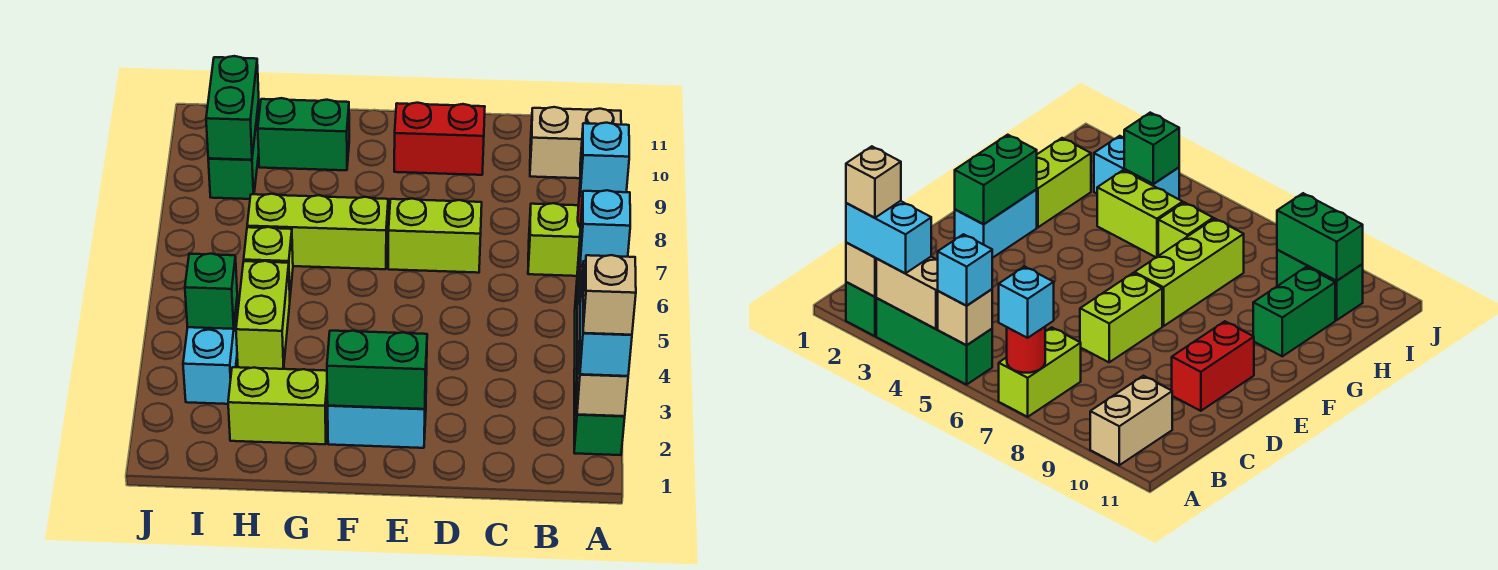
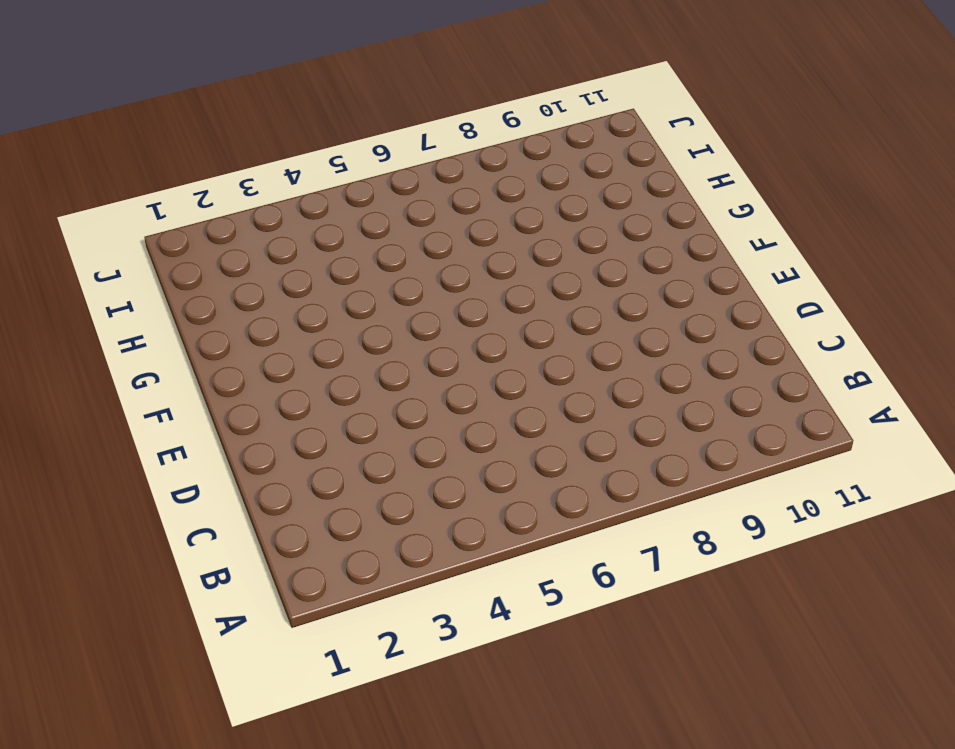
none -> green brick A2 level 1
none -> green brick A3:A5 level 1
none -> lime brick A7:B7 level 1

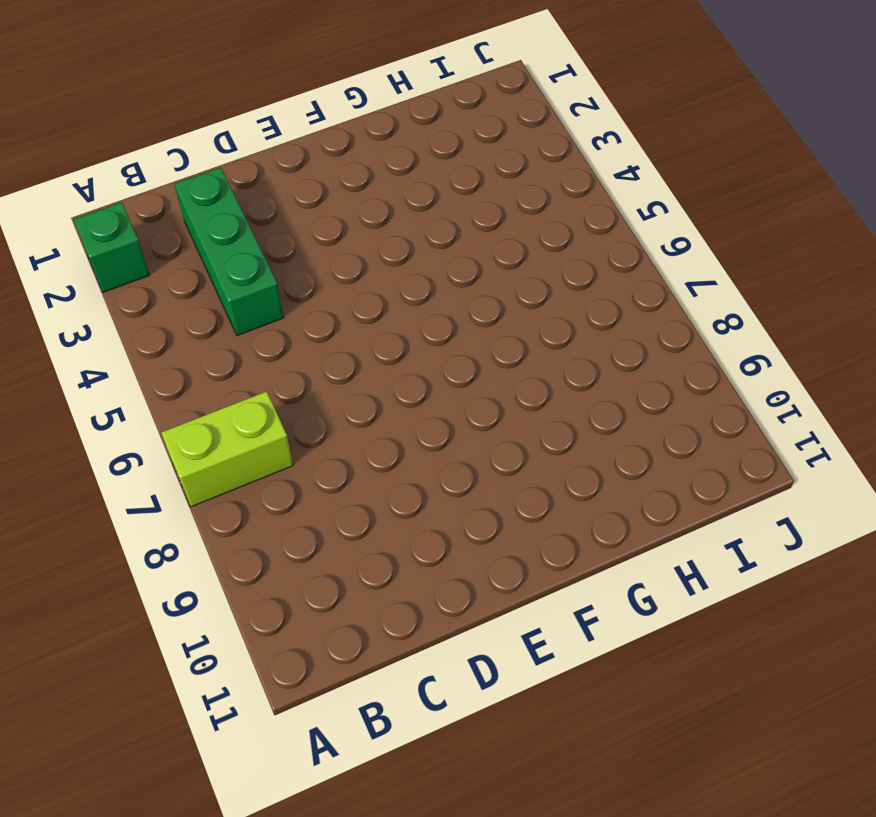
green brick C2:C4 level 1 -> green brick A3:A5 level 1
none -> tan brick A10:B10 level 1
none -> lime brick D7:E7 level 1
none -> red brick D10:E10 level 1

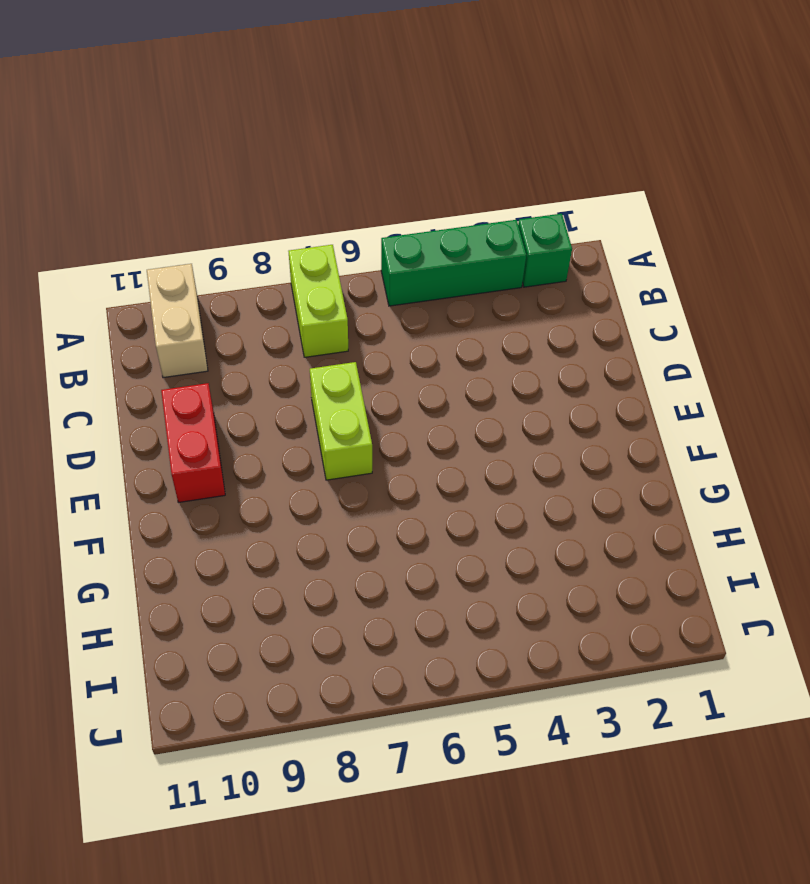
none -> cyan brick E2:F2 level 1
none -> lime brick F7:H7 level 1
none -> lime brick G2:H2 level 1

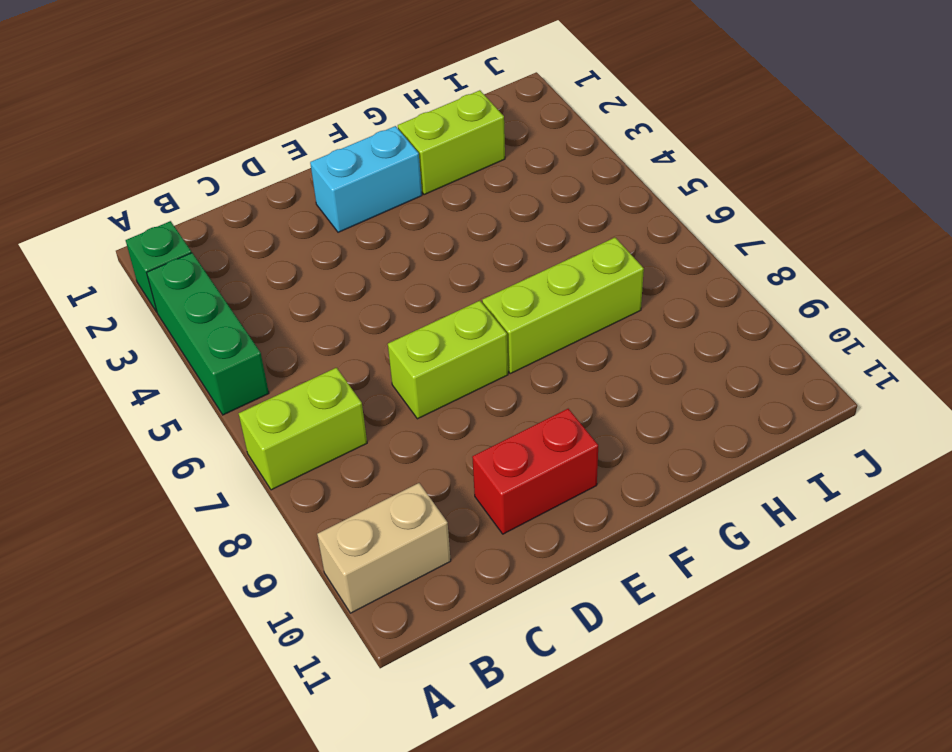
none -> green brick G10:H10 level 1
none -> lime brick H4:H5 level 1
none -> lime brick H6 level 1

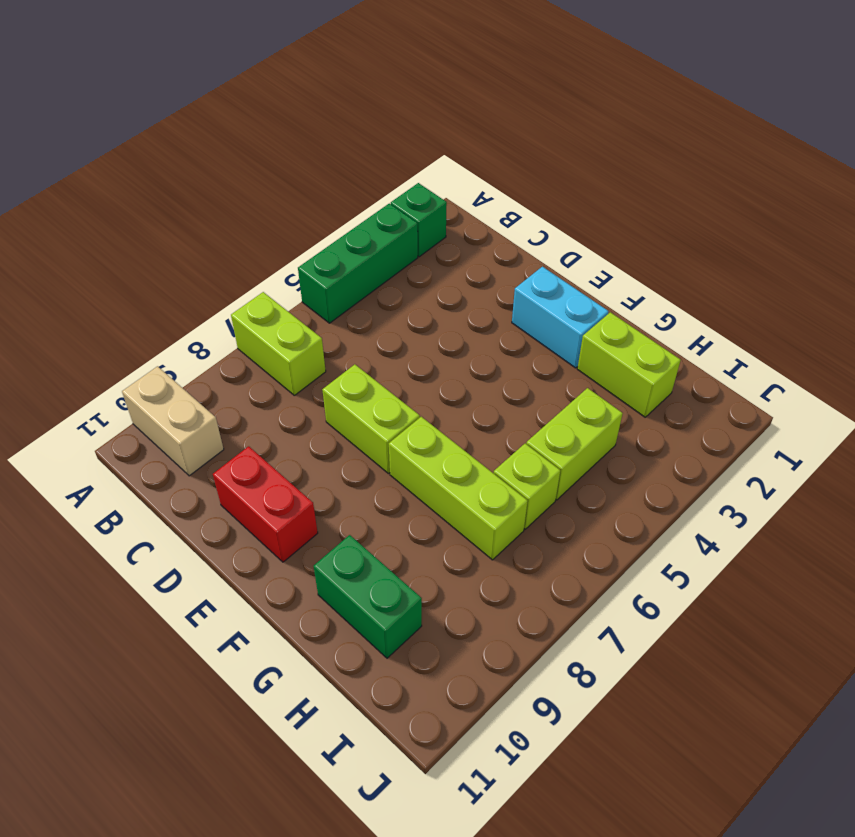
none -> cyan brick I3:I4 level 1
none -> green brick I9:I10 level 1
none -> tan brick A2 level 2

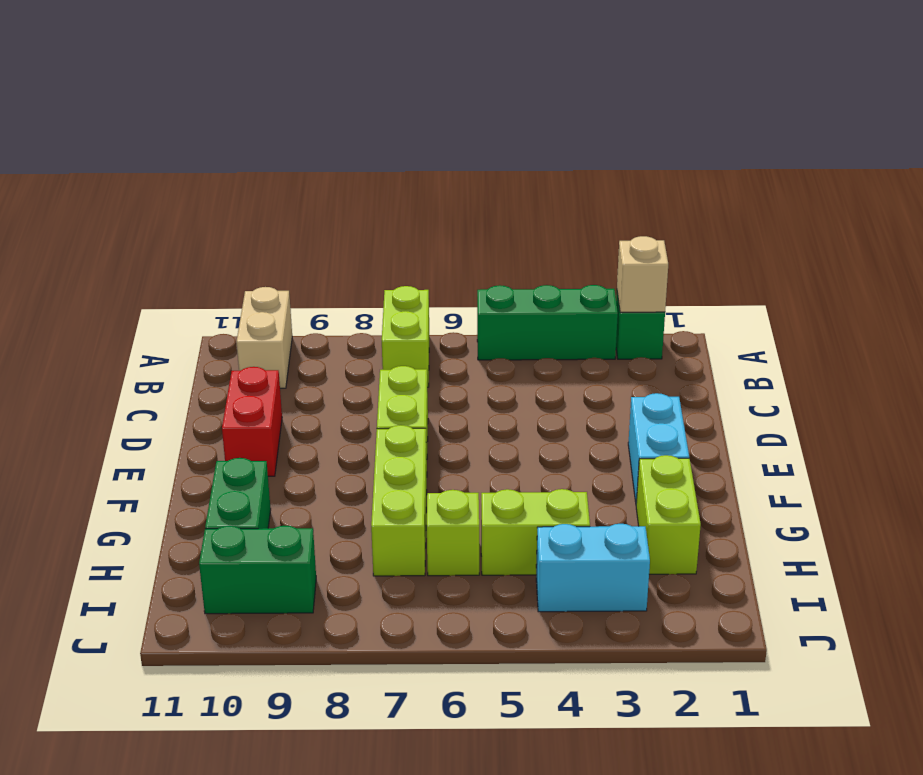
none -> tan brick A3:A4 level 2
none -> tan brick A5 level 2
none -> red round brick A7 level 2

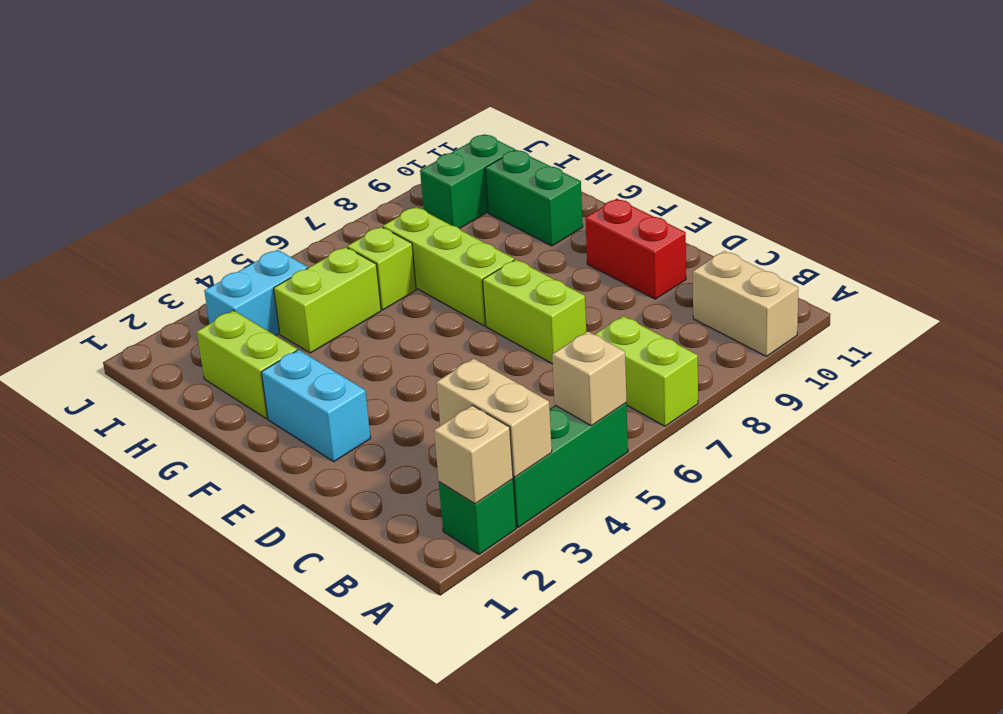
tan brick A3:B3 level 2 -> tan brick A3:A4 level 2
none -> red round brick A7 level 2
none -> green brick E2:F2 level 2
none -> green brick I4 level 2

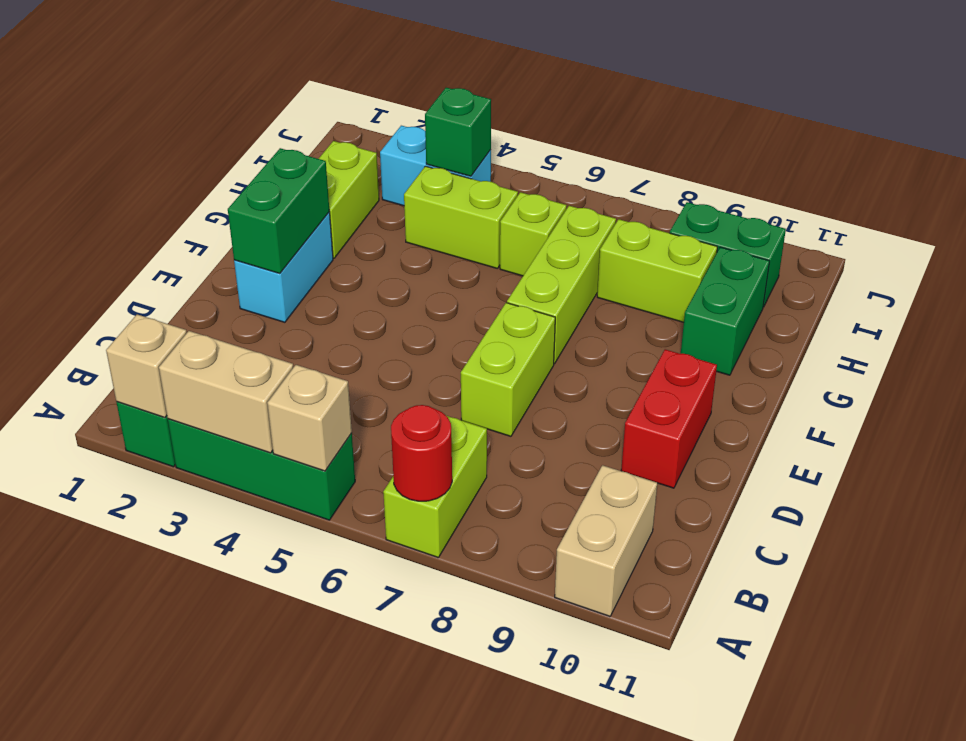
lime brick H8:H9 level 1 -> none
none -> green brick I9:I10 level 2
none -> cyan brick A2:A3 level 3
none -> cyan brick A5 level 3

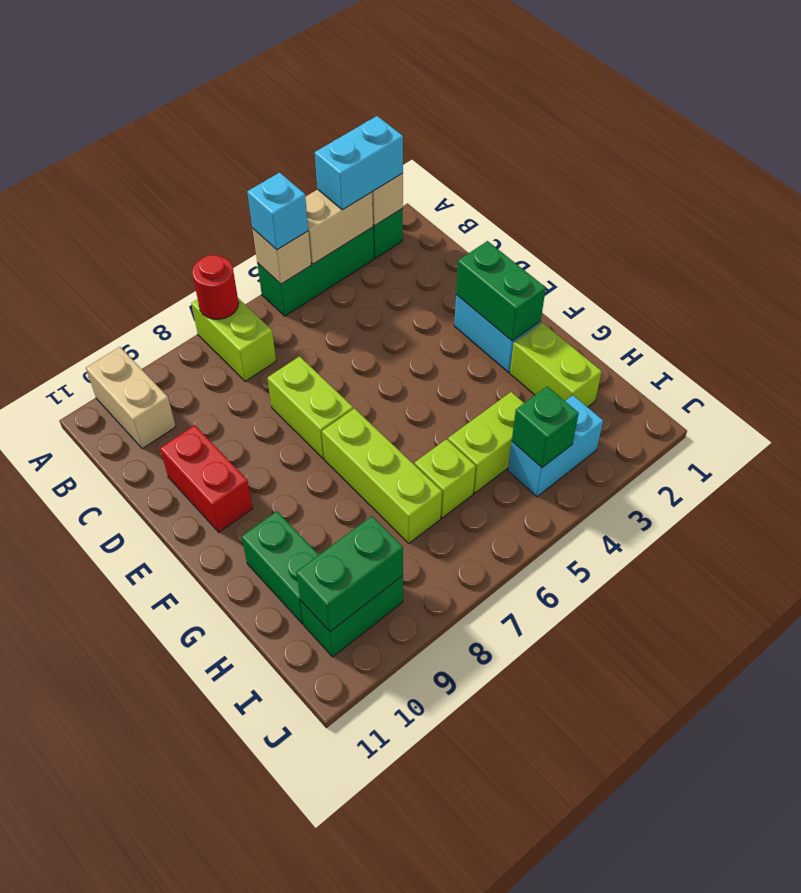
none -> cyan brick A7 level 3
none -> tan brick A2 level 4

